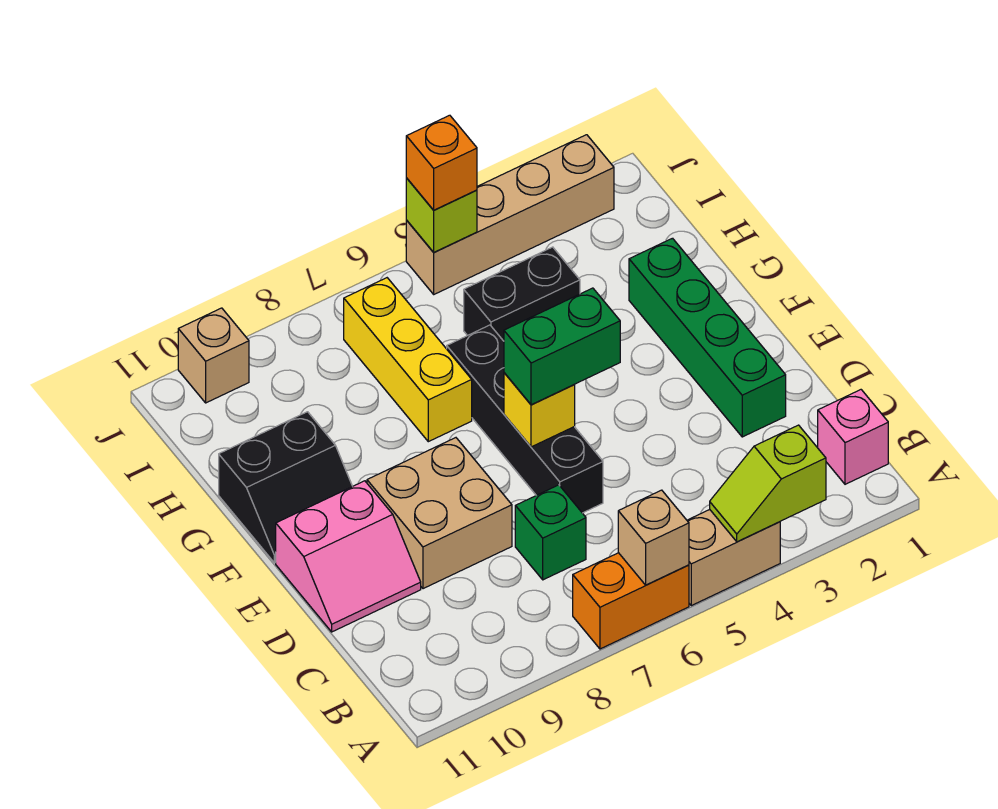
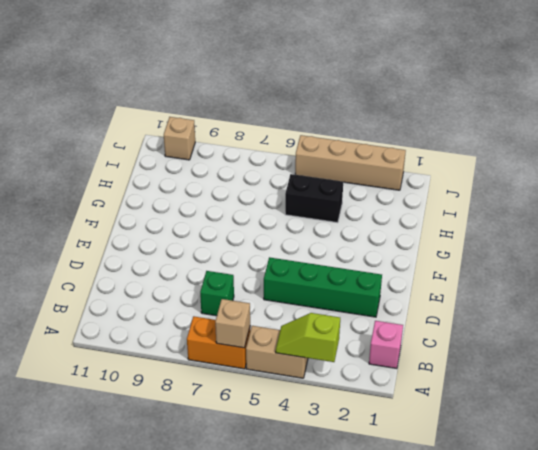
green brick D2:D5 level 1 -> green brick D2:G2 level 1
none -> black brick D6:G6 level 1
none -> tan brick D8:E9 level 1
none -> pink slope D10:E11 level 1 top E

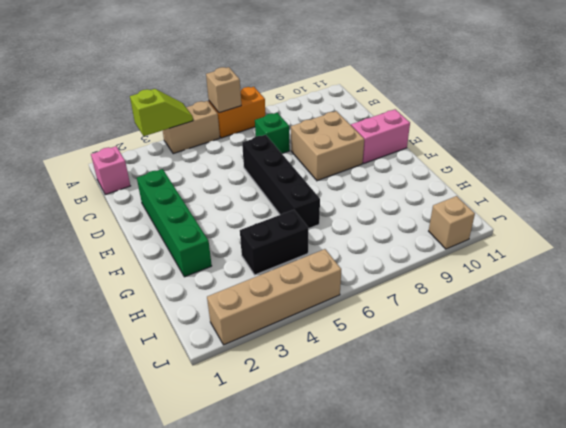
none -> black slope F10:G11 level 1 top G
none -> yellow brick G7:I7 level 1
none -> yellow brick E6 level 2

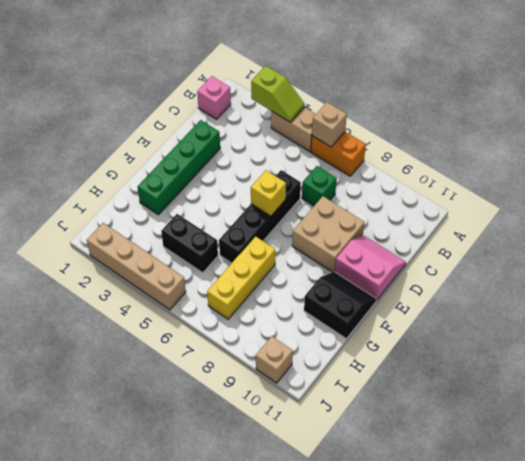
none -> lime brick J5 level 2
none -> green brick E5:E6 level 3
none -> orange brick J5 level 3

